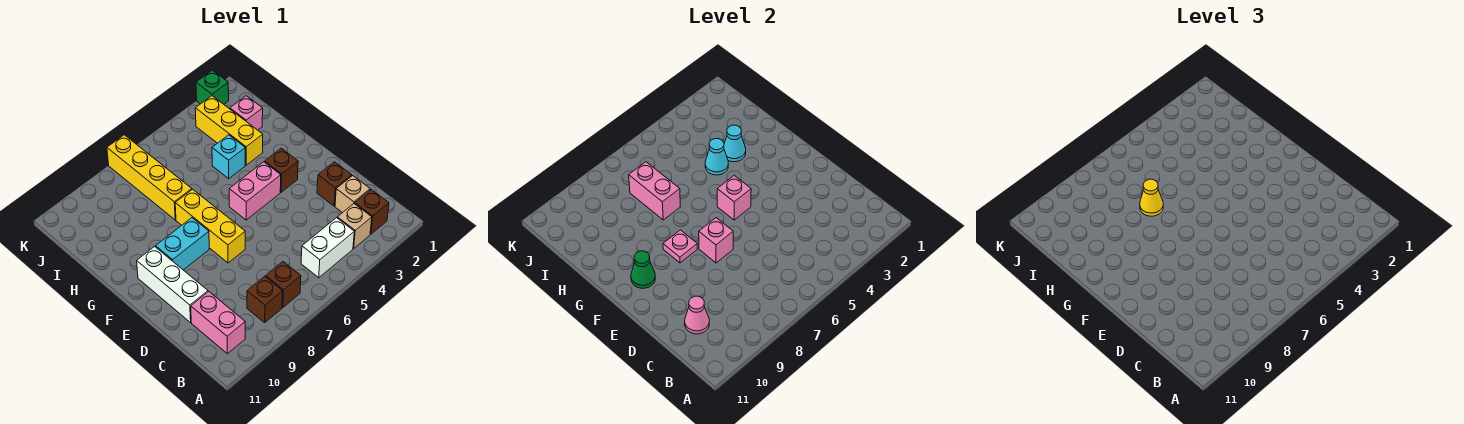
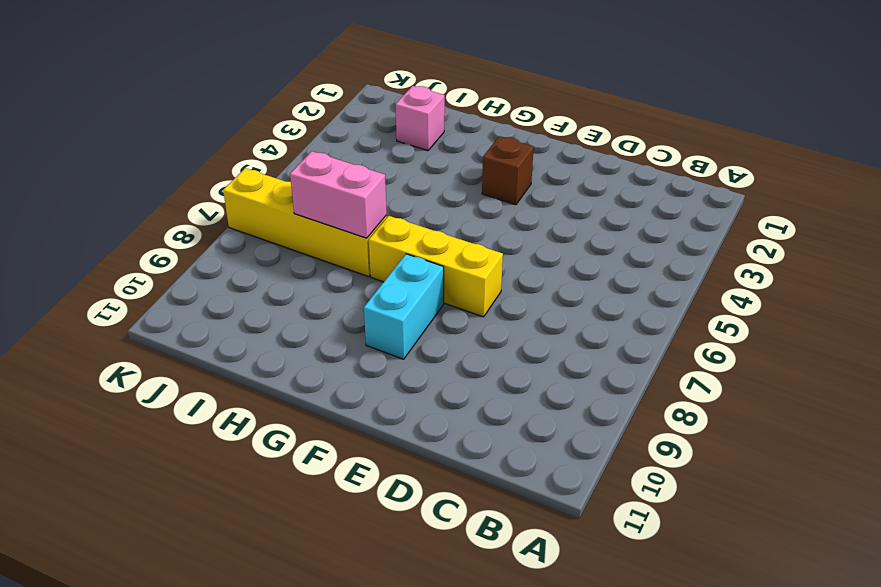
none -> brown brick B2 level 1
none -> tan brick B3 level 1
none -> white brick B4:B5 level 1

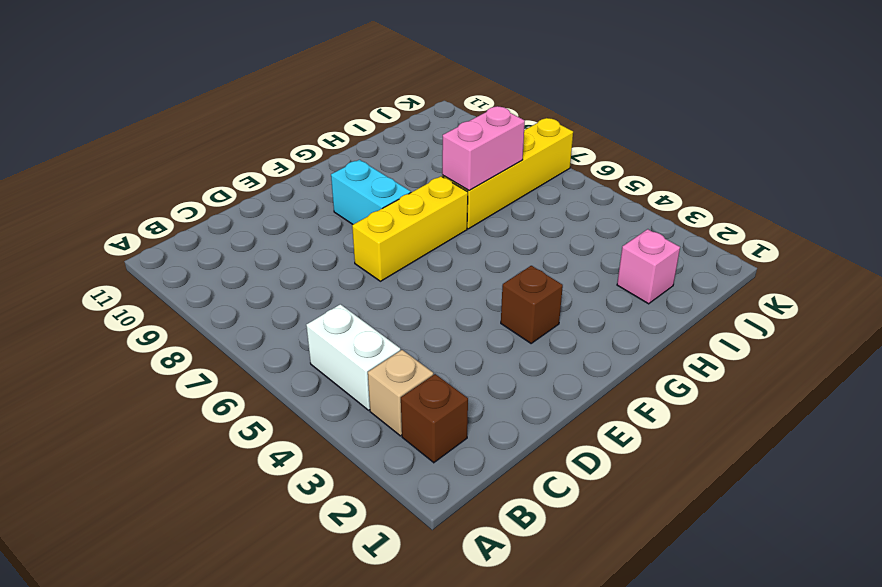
none -> brown brick B7 level 1
none -> brown brick B8 level 1
none -> pink brick B10:C10 level 1

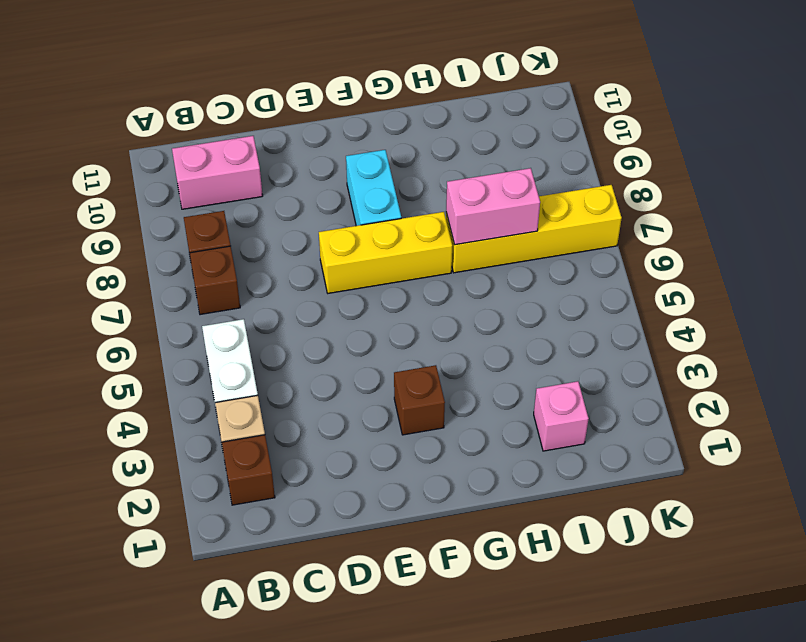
none -> tan brick C2 level 1
none -> brown brick D2 level 1
none -> white brick D10:F10 level 1

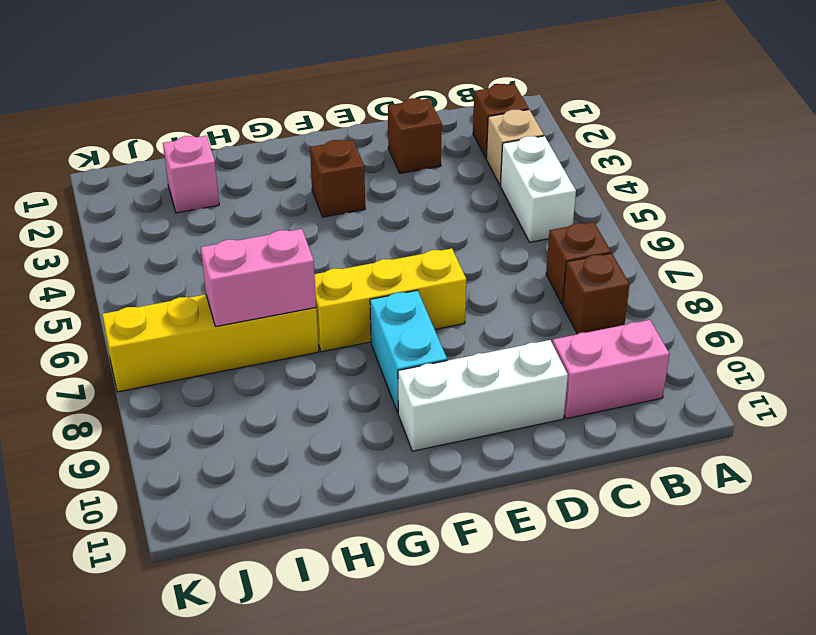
none -> tan brick C2 level 1
none -> pink brick F4:F5 level 1
none -> yellow brick H3:J3 level 1

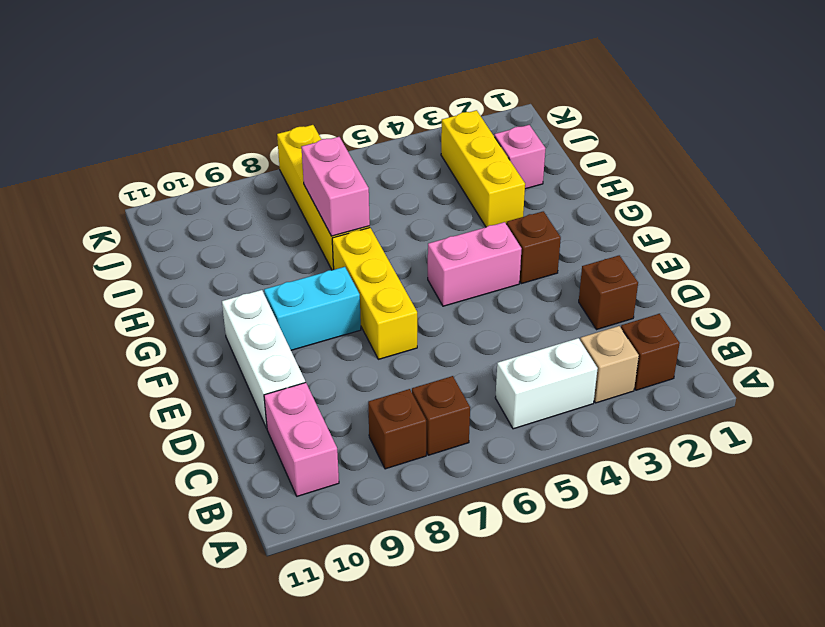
none -> tan brick C2 level 1
none -> cyan brick H4 level 1
none -> green brick K2 level 1

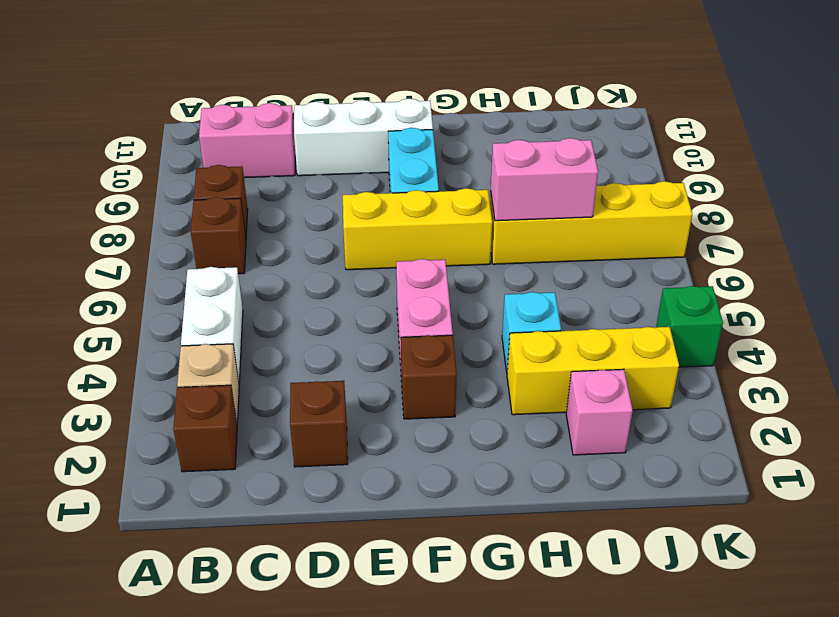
green brick K4 level 1 -> green brick K2 level 1
none -> tan brick C2 level 1
none -> pink cone C10 level 2
none -> pink brick E7 level 2

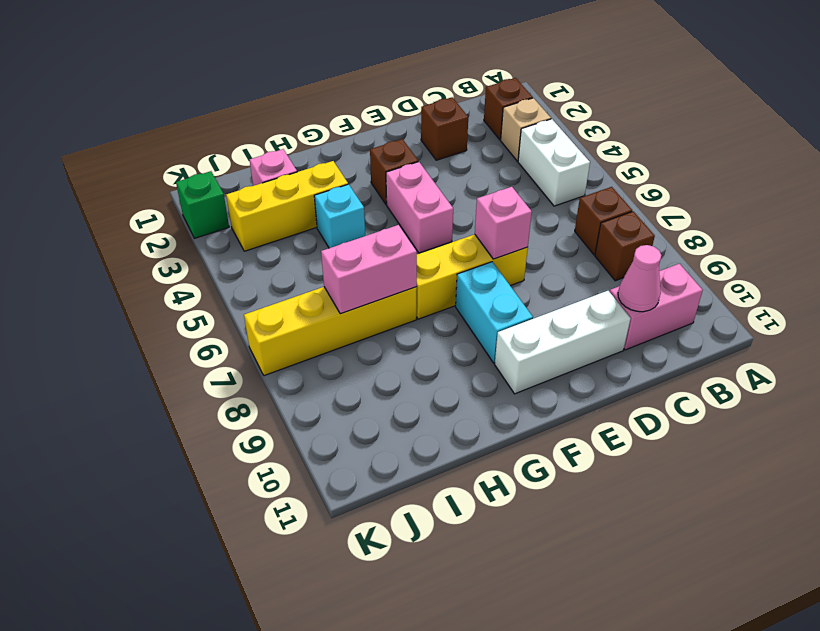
none -> tan brick C2 level 1
none -> pink brick F5 level 2
none -> pink plate F8 level 2

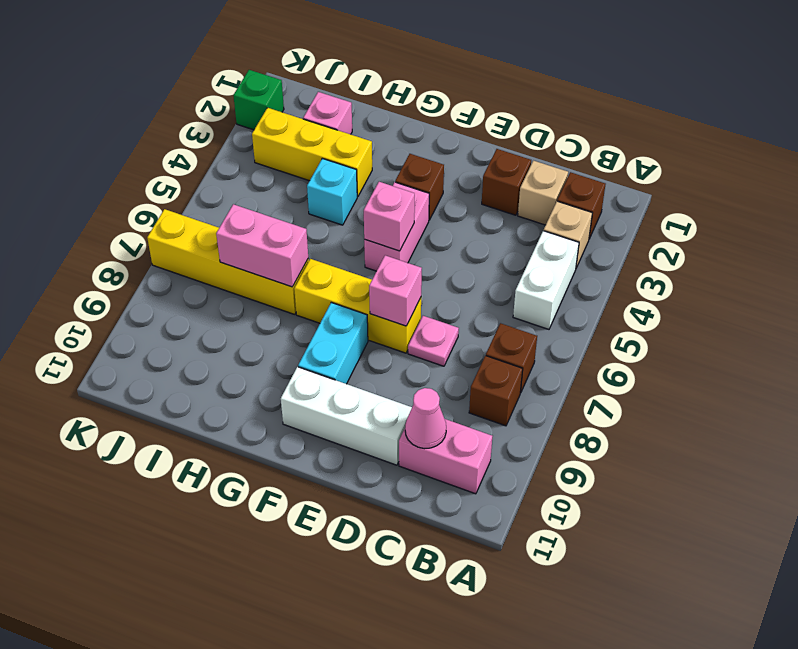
pink plate D7 level 1 -> pink plate F8 level 2
none -> green cone F10 level 2
none -> cyan cone H3 level 2
none -> cyan cone H4 level 2

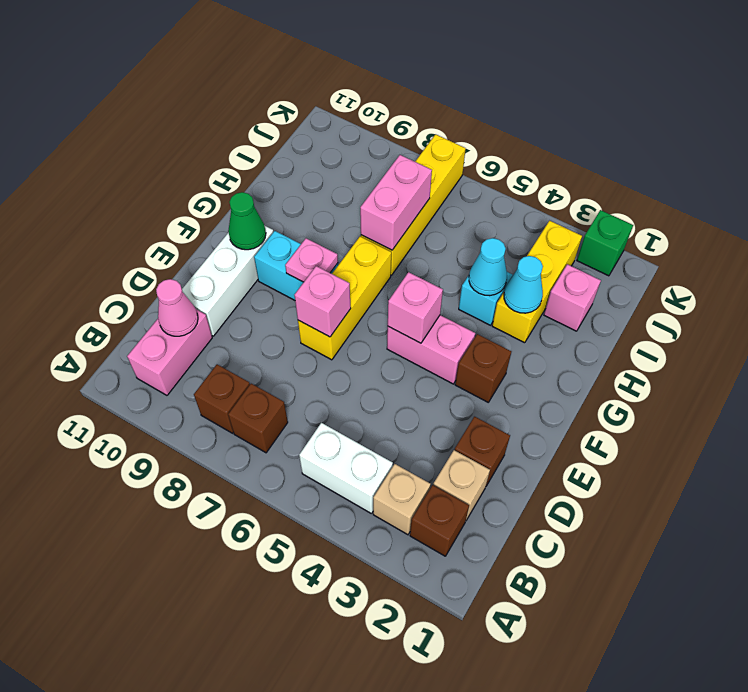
none -> yellow cone H7 level 3

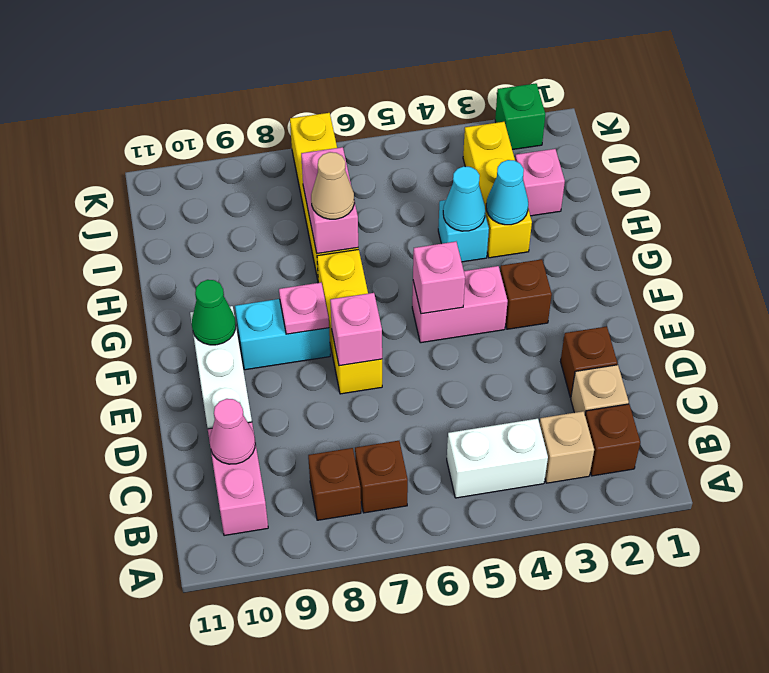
tan cone H7 level 3 -> yellow cone H7 level 3

